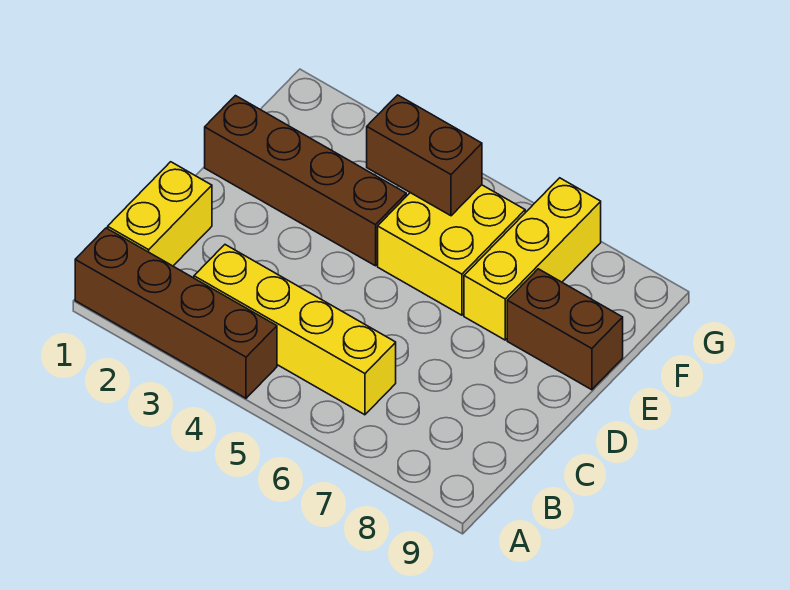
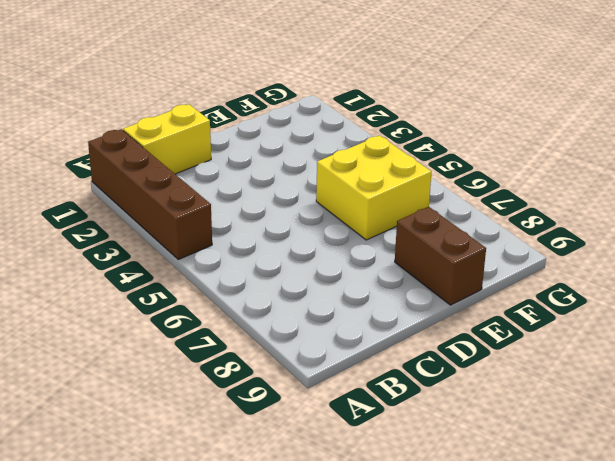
none -> yellow brick B3:B6 level 1
none -> brown brick E1:E4 level 1

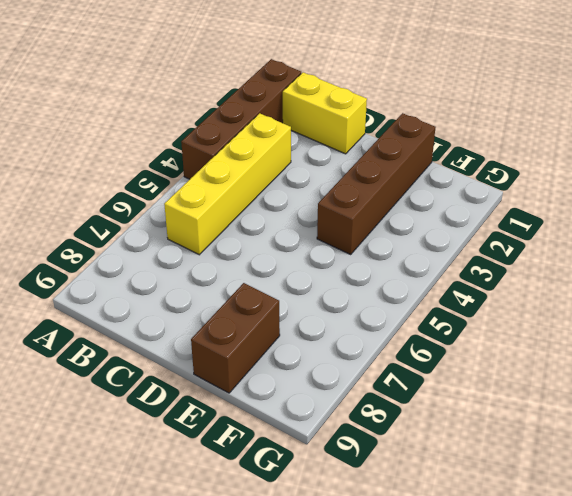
none -> yellow brick E5:F6 level 1
none -> yellow brick E7:G7 level 1

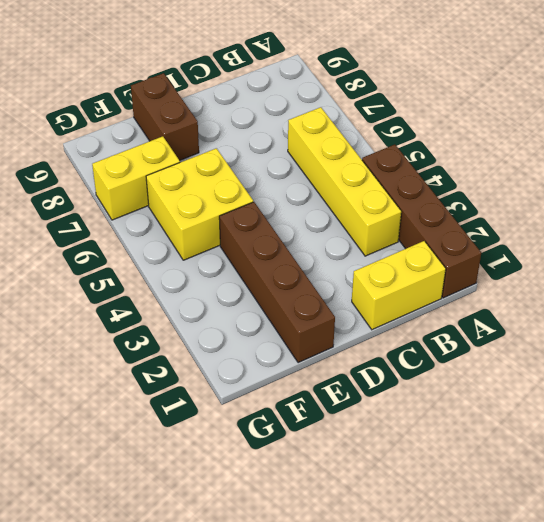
yellow brick F7:G7 level 1 -> yellow brick E7:G7 level 1
none -> brown brick F4:F5 level 2

